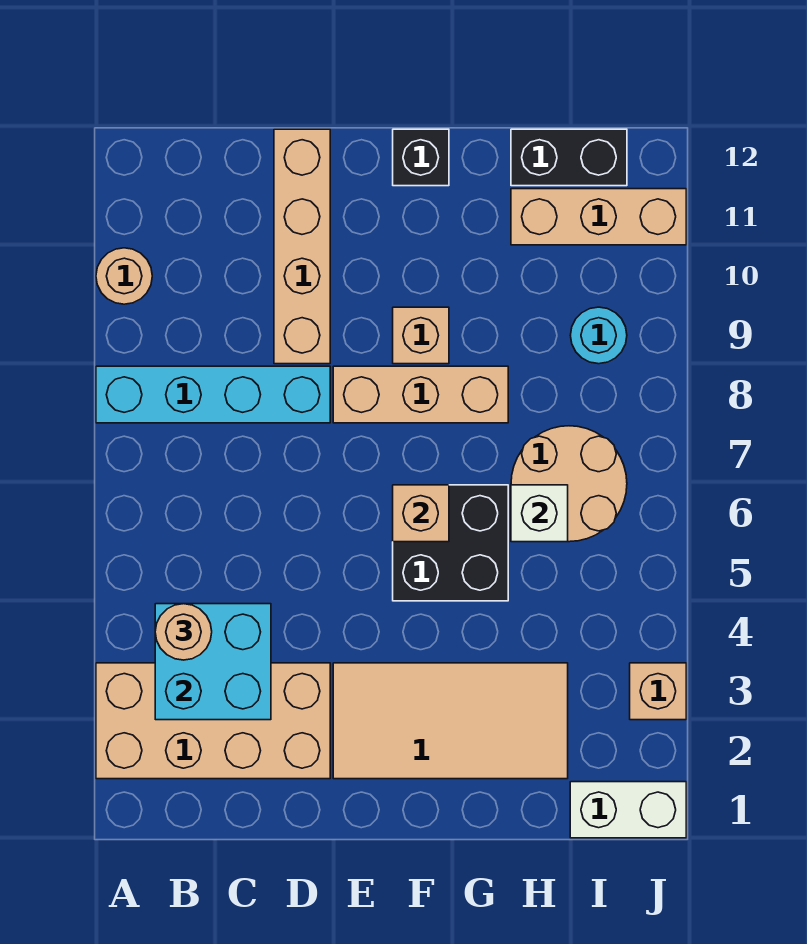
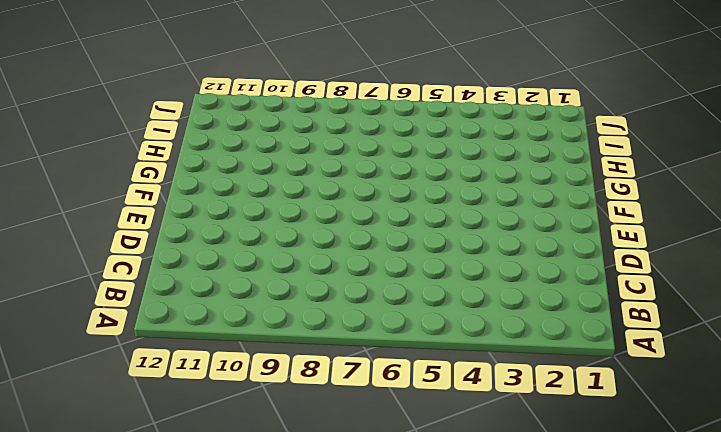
none -> tan brick A2:D3 level 1
none -> cyan brick A8:D8 level 1
none -> tan round brick A10 level 1

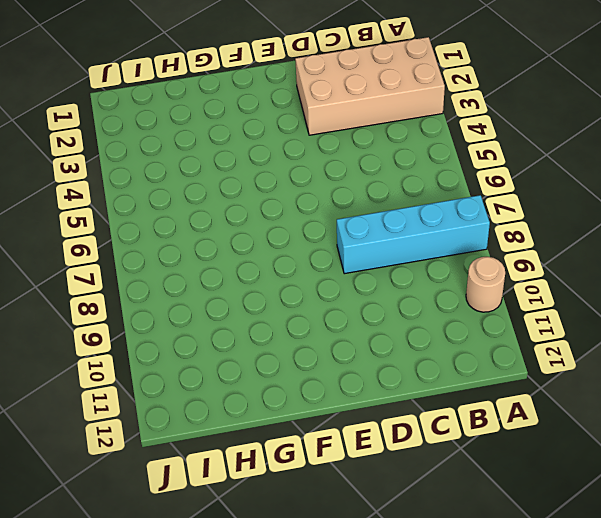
none -> tan brick D9:D12 level 1
none -> tan tile E2:H3 level 1
none -> tan brick E8:G8 level 1

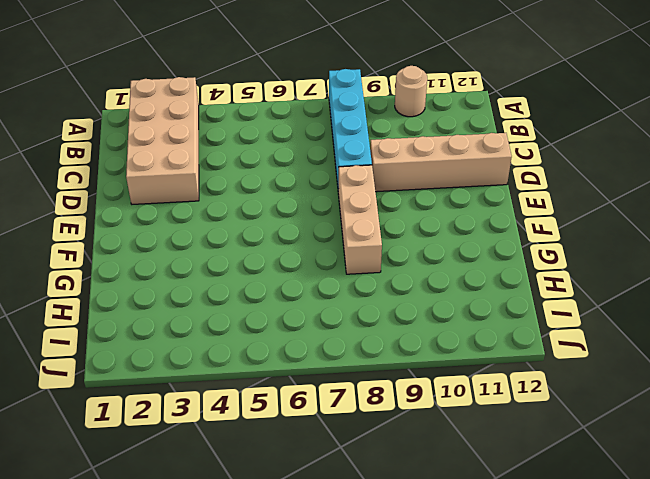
none -> tan tile E2:H3 level 1
none -> black brick F5:G6 level 1
none -> tan brick F9 level 1

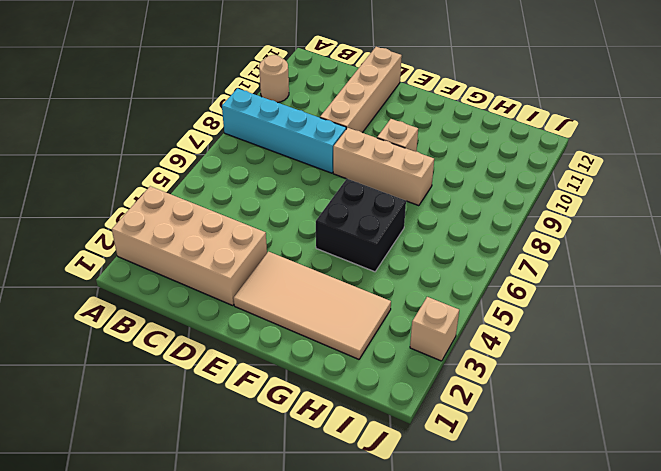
none -> black brick F12 level 1
none -> tan round brick H6:I7 level 1
none -> tan brick H11:J11 level 1

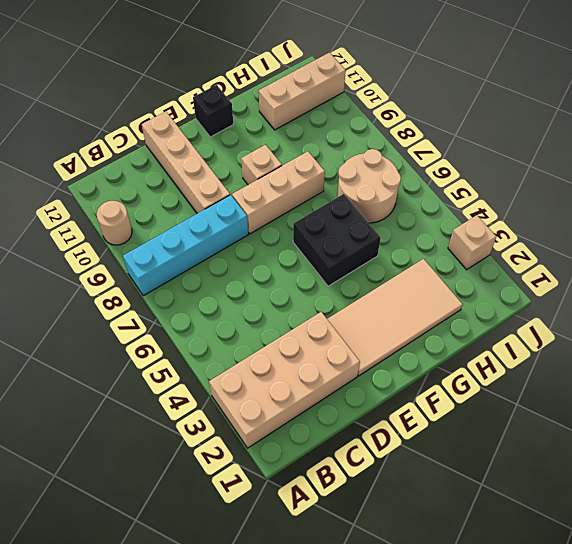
none -> black brick H12:I12 level 1
none -> white brick I1:J1 level 1
none -> cyan round brick I9 level 1

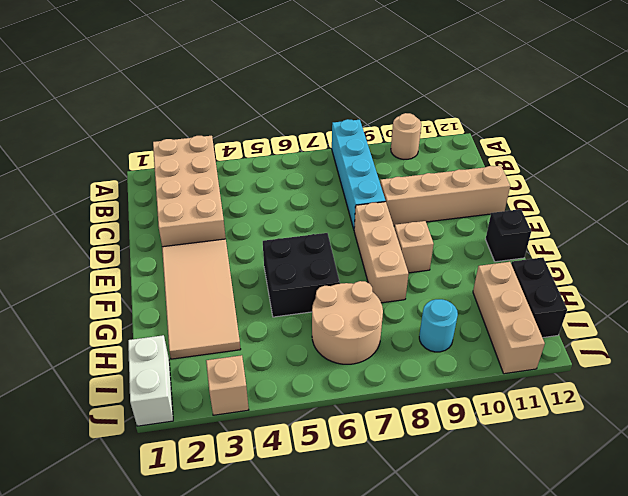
none -> cyan brick B3:C4 level 2
none -> tan brick F6 level 2
none -> white brick H6 level 2

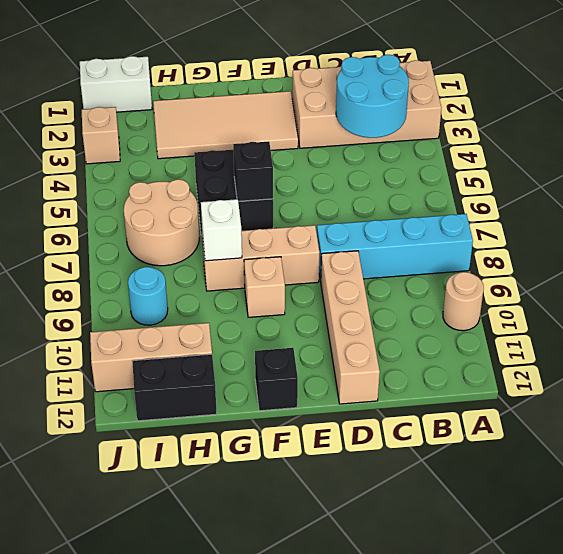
cyan round brick B3:C4 level 2 -> cyan brick B3:C4 level 2
black brick F6 level 2 -> tan brick F6 level 2
white brick G8 level 2 -> white brick H6 level 2
none -> tan round brick B4 level 3

